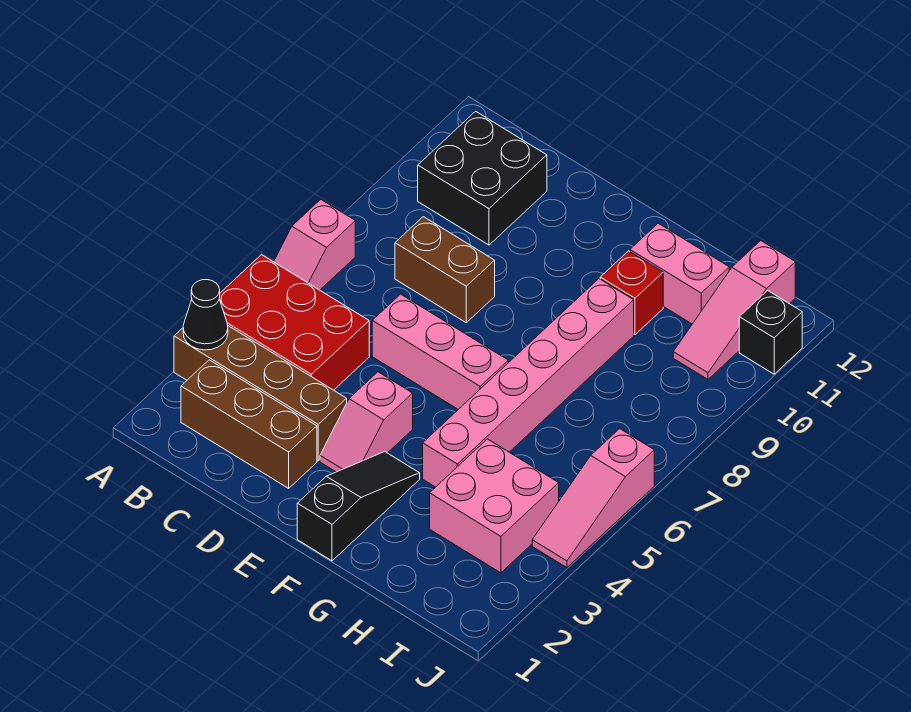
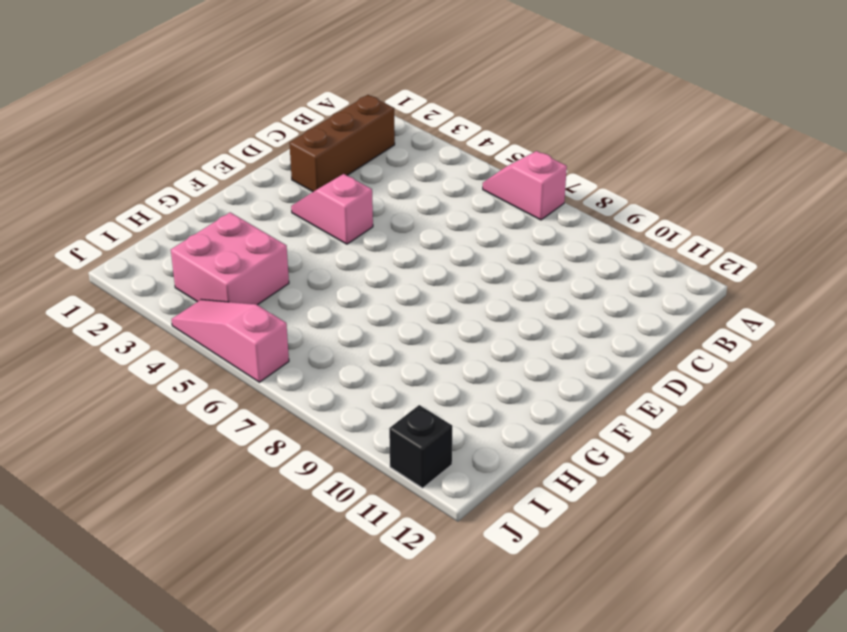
none -> brown brick A3:D3 level 1
none -> red brick A4:C5 level 1
none -> black brick B10:C11 level 1

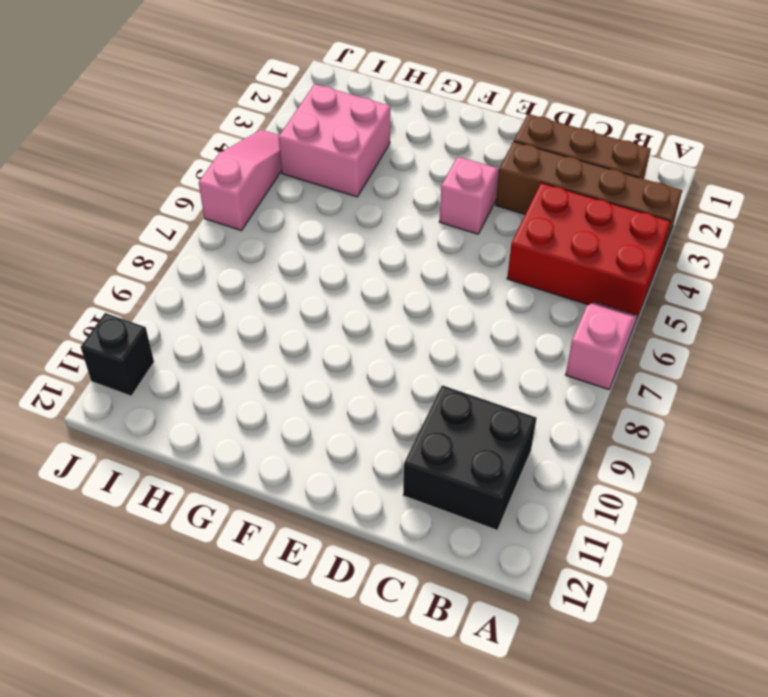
none -> brown brick C8:D8 level 1
none -> pink brick D6:F6 level 1
none -> black slope F1:F3 level 1 top 1

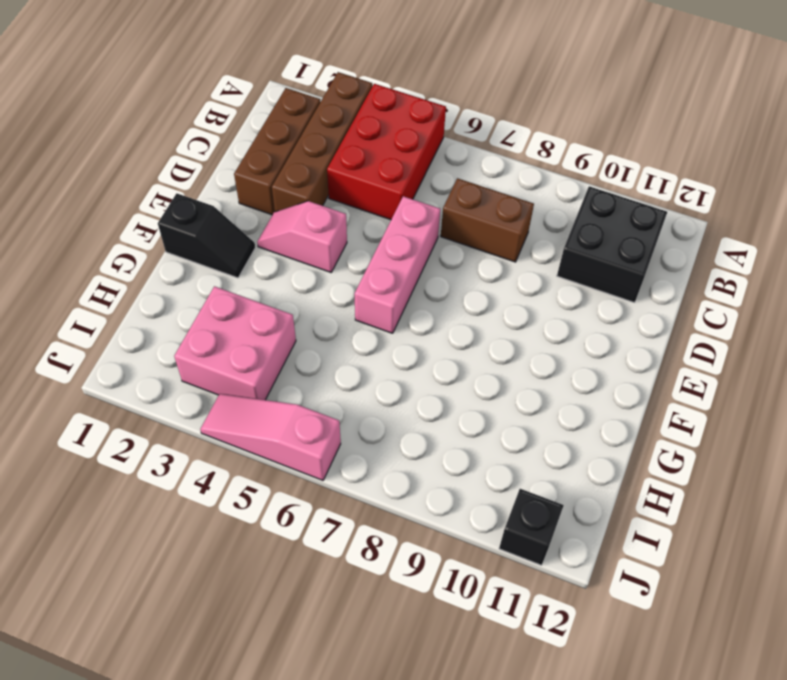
brown brick C7:C8 level 1 -> brown brick C8:D8 level 1
black slope F1:F2 level 1 top 1 -> black slope F1:F3 level 1 top 1
none -> pink slope A6:A7 level 1 top 7
none -> pink brick G4:G9 level 1
none -> red brick G10 level 1

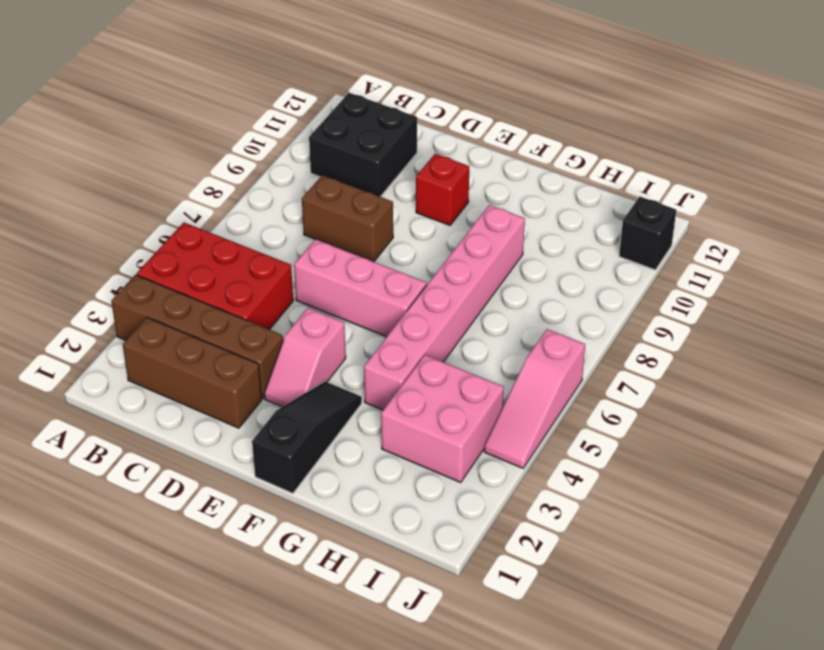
red brick E10 level 1 -> red brick G10 level 1
none -> pink slope A6:A7 level 1 top 7
none -> pink brick G11:H11 level 1
none -> pink slope I10:I12 level 1 top 12

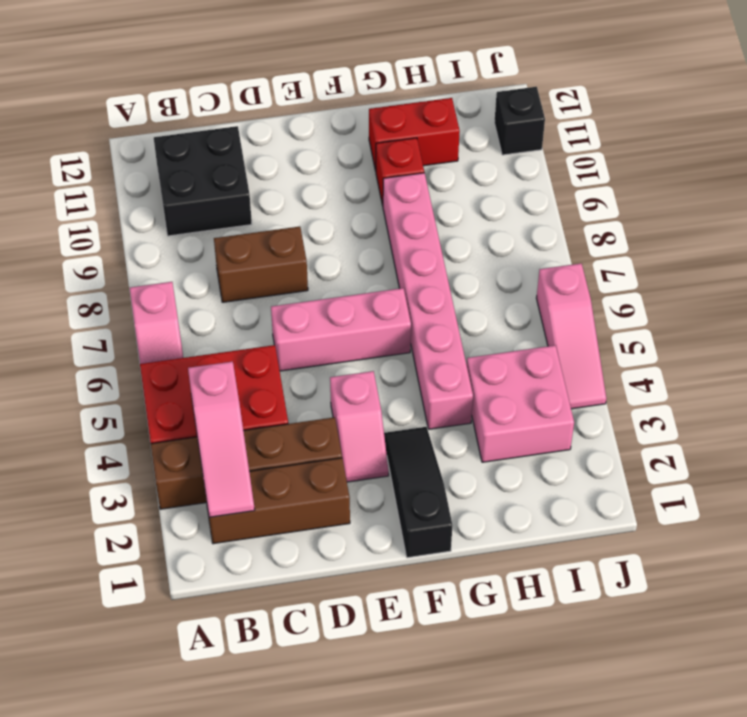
pink slope B2:B4 level 2 top 4 -> pink slope I10:I12 level 1 top 12
red brick G11:H11 level 1 -> pink brick G11:H11 level 1
none -> black cone A3 level 2

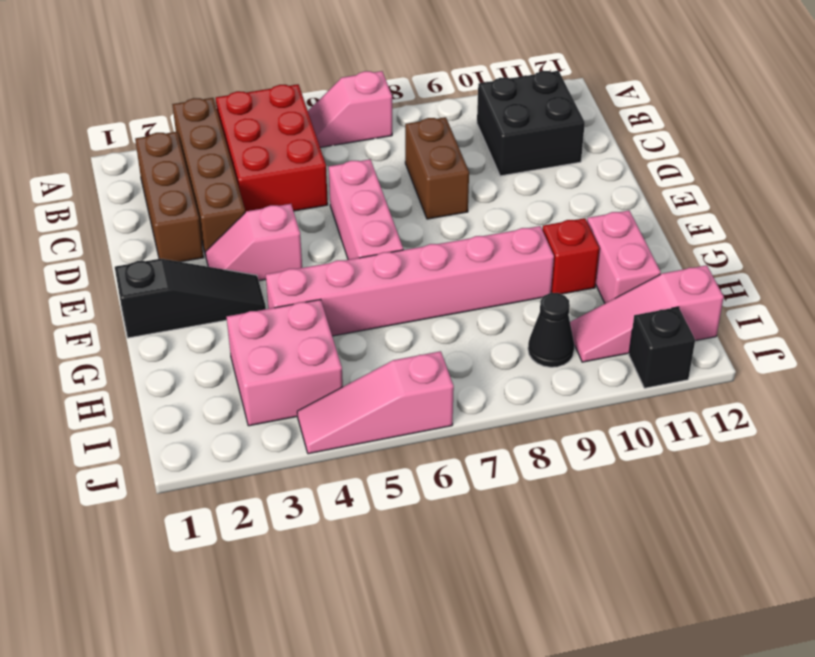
black cone I9 level 1 -> black cone A3 level 2

